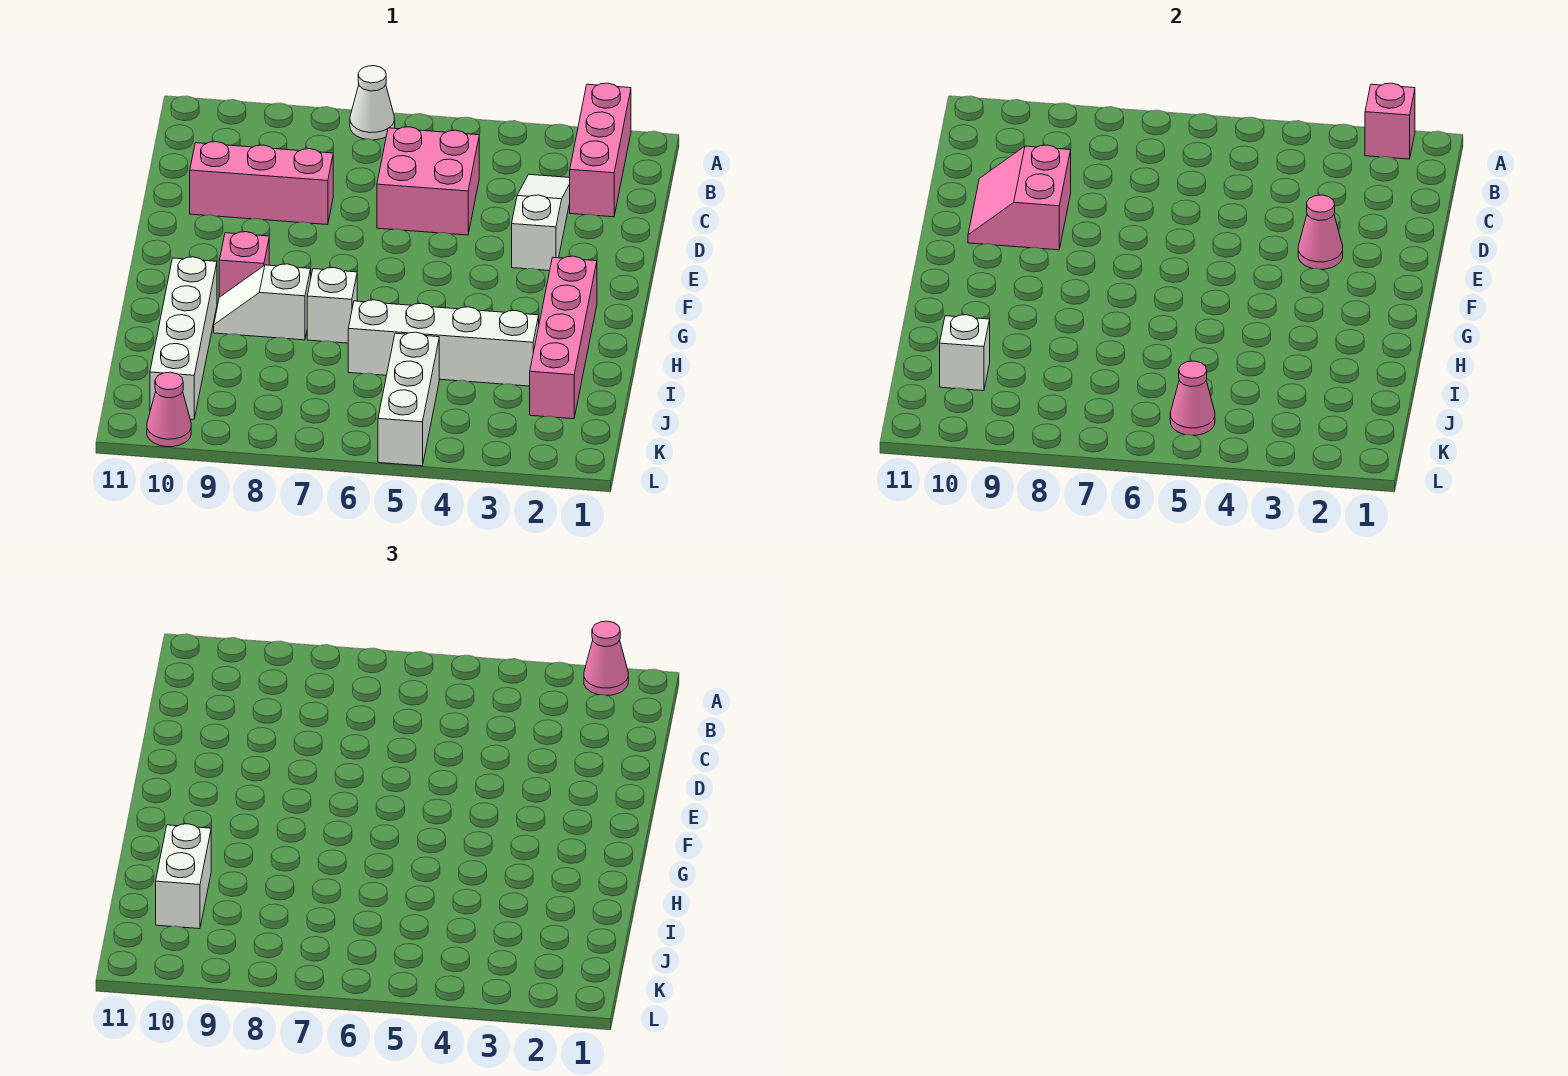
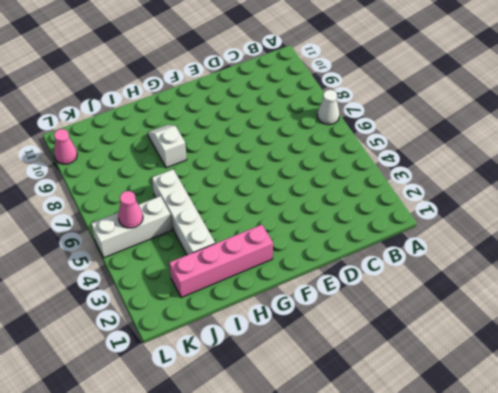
none -> pink brick A2:C2 level 1
none -> white slope C3:E3 level 1 top E
none -> pink brick C5:D6 level 1

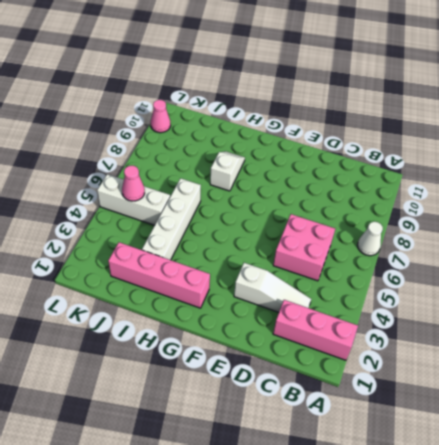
none -> pink brick D8:D10 level 1
none -> pink brick G9 level 1
none -> white brick H7 level 1

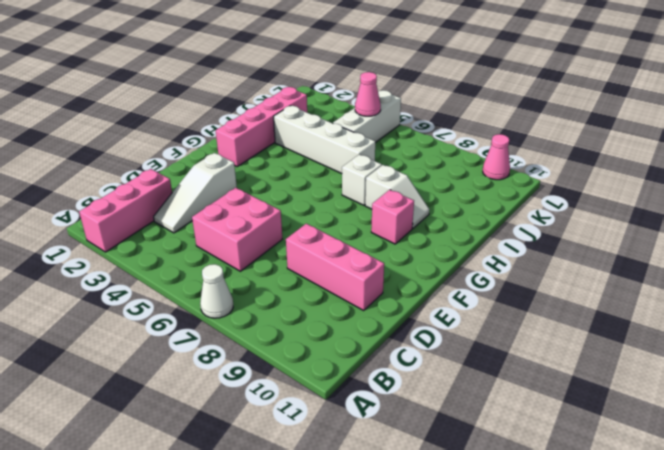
none -> white brick H10:K10 level 1
none -> pink brick A2 level 2
none -> pink slope D9:E10 level 2 top 9

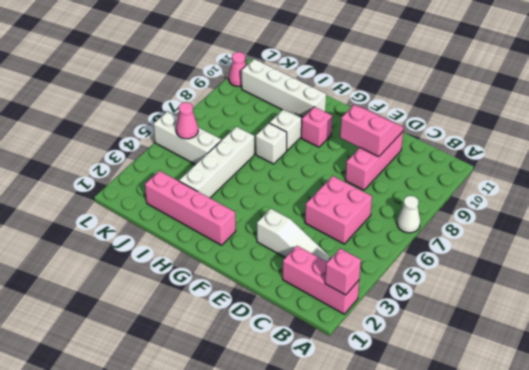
none -> pink cone E3 level 2
none -> white brick J10 level 2
none -> pink cone A2 level 3

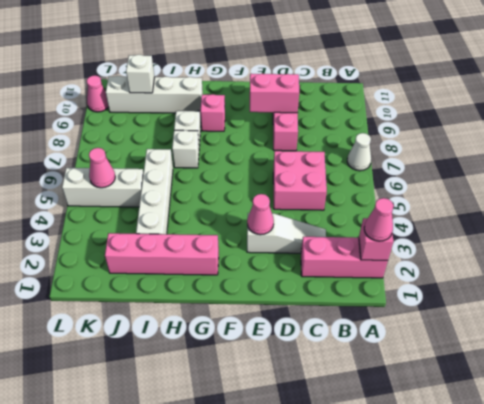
none -> white brick I10:J10 level 3

